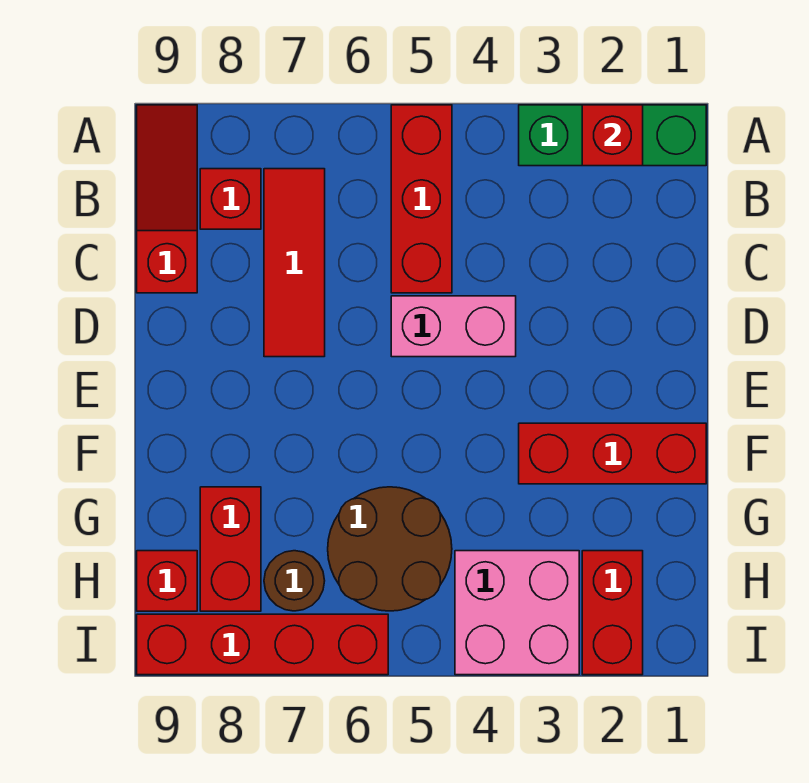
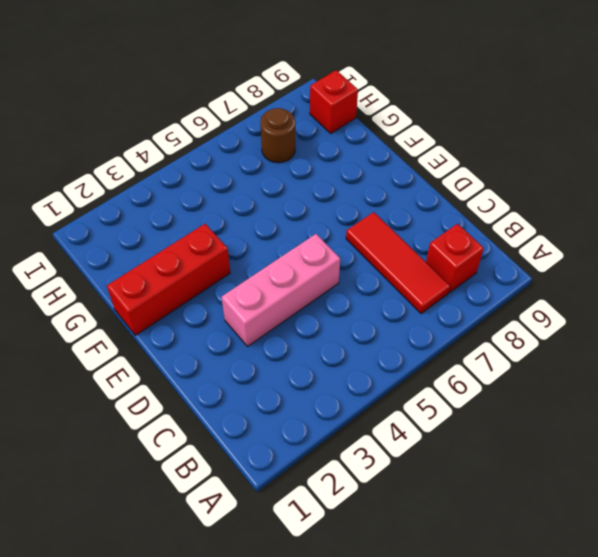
pink brick D3:D5 level 1 -> pink brick D4:D5 level 1
none -> green brick A1:A3 level 1
none -> red brick A5:C5 level 1
none -> red slope A9:C9 level 1 top C

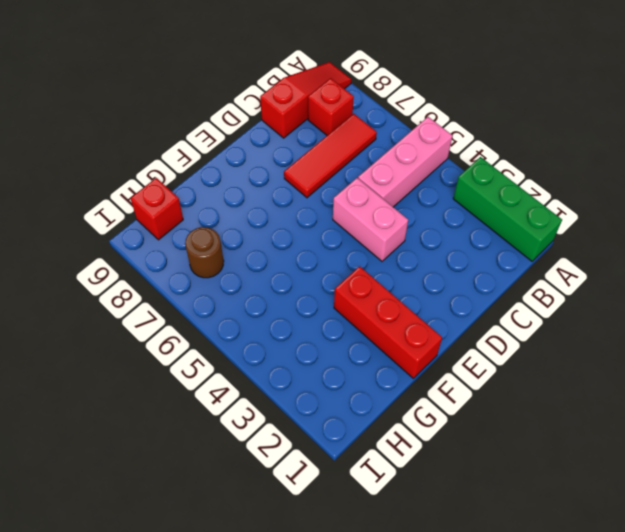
pink brick A5:C5 level 1 -> red brick A5:C5 level 1
none -> brown round brick G5:H6 level 1
none -> red brick G8:H8 level 1
none -> red brick H2:I2 level 1

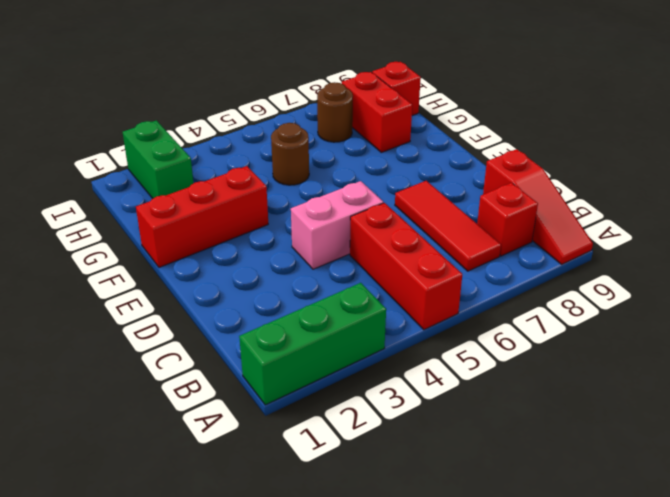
brown round brick G5 level 1 -> brown round brick G5:H6 level 1
green brick H2:I2 level 1 -> red brick H2:I2 level 1
none -> pink brick H3:I4 level 1
none -> red brick I6:I9 level 1
none -> red brick A2 level 2

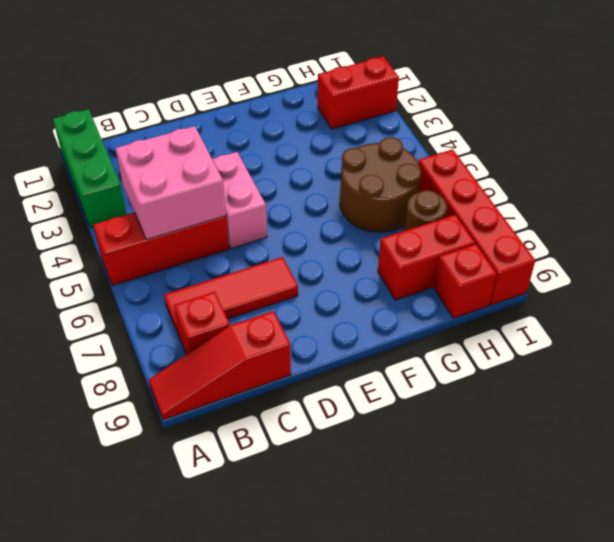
pink brick B4:C5 level 2 -> pink brick H3:I4 level 1
none -> red brick F1:F3 level 1
none -> red brick A2 level 2

